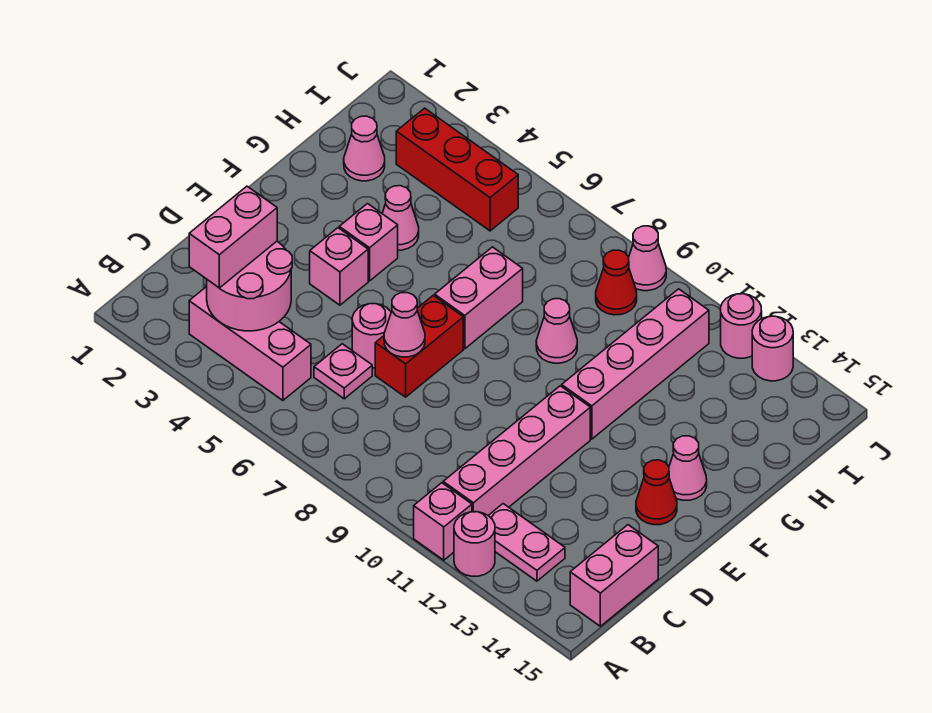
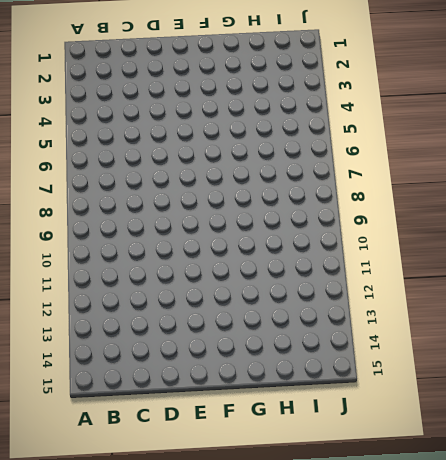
none -> pink brick A11 level 1
none -> pink round brick A12 level 1
none -> pink brick B3:B5 level 1

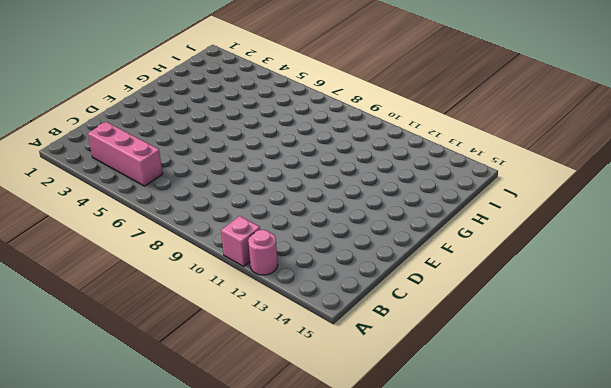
none -> pink brick B11:E11 level 1
none -> pink plate B12:B13 level 1
none -> pink brick B15:C15 level 1

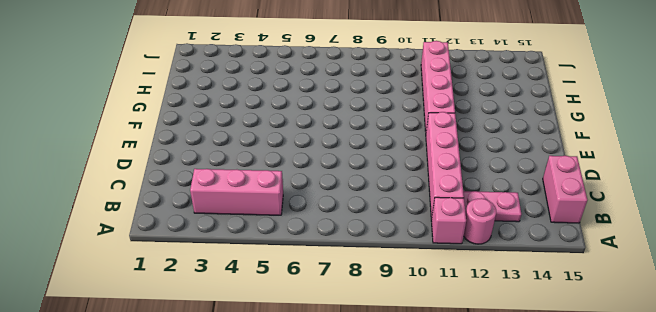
none -> pink plate C6 level 1
none -> pink round brick D6 level 1
none -> red brick D7:E7 level 1

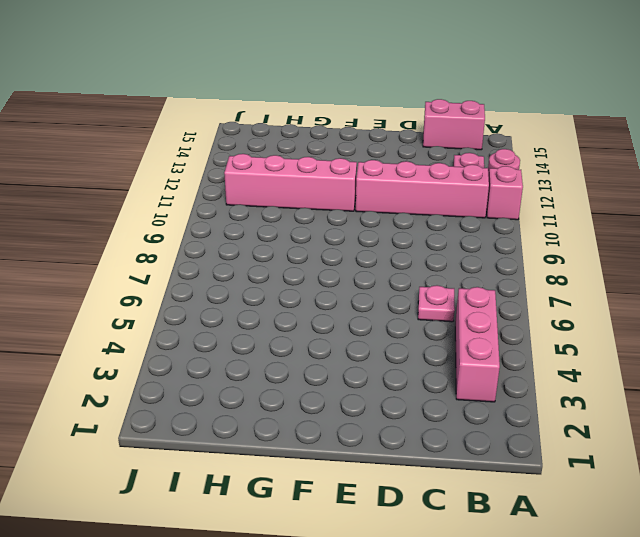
none -> pink round brick D6 level 1
none -> red brick D7:E7 level 1
none -> pink brick E4 level 1

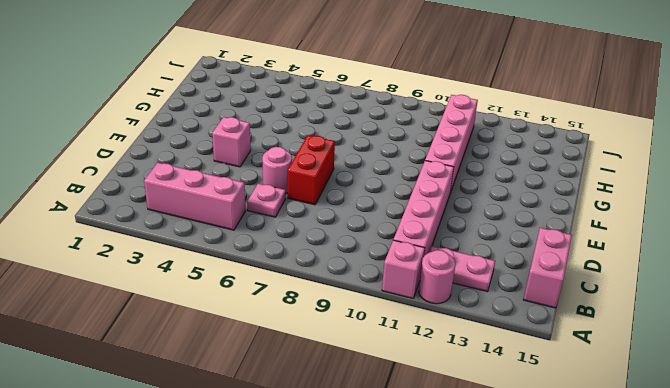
none -> red cone E14 level 1
none -> pink brick F4 level 1
none -> pink brick F7:G7 level 1

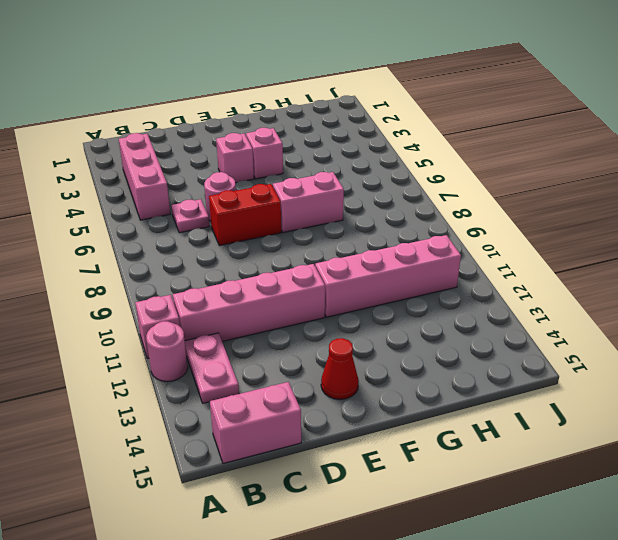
none -> pink cone F14 level 1
none -> pink cone G4 level 1
none -> pink cone G9 level 1

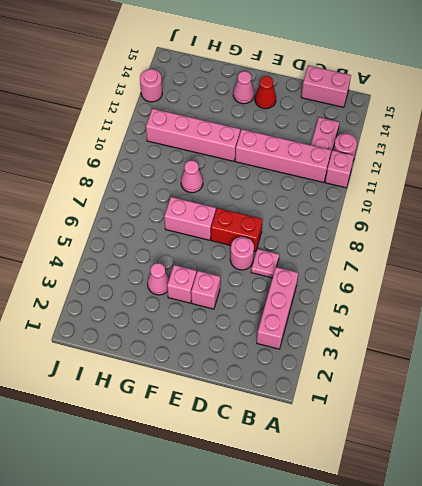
none -> pink cone H2 level 1
none -> red brick I3:I5 level 1
none -> red cone I9 level 1

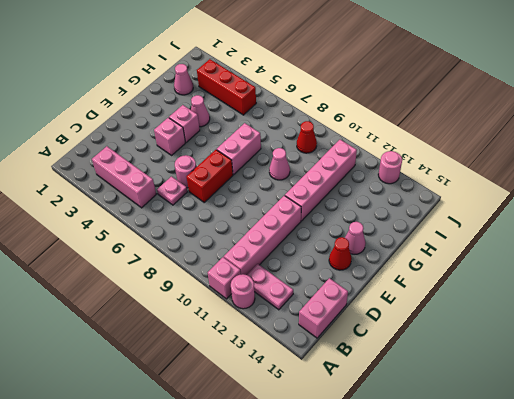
none -> pink cone J9 level 1
none -> pink round brick J12 level 1
none -> pink round brick B3:C4 level 2

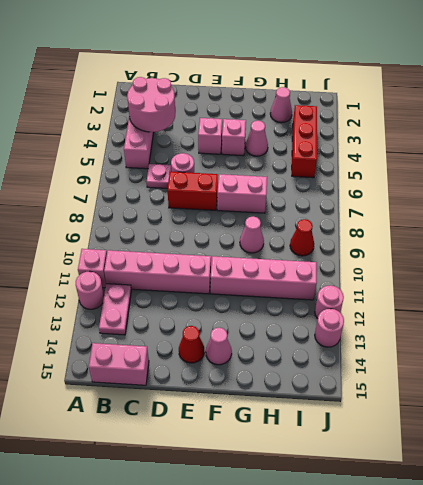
none -> pink cone J9 level 1
none -> pink cone D7 level 2
none -> pink brick B3:C3 level 3

